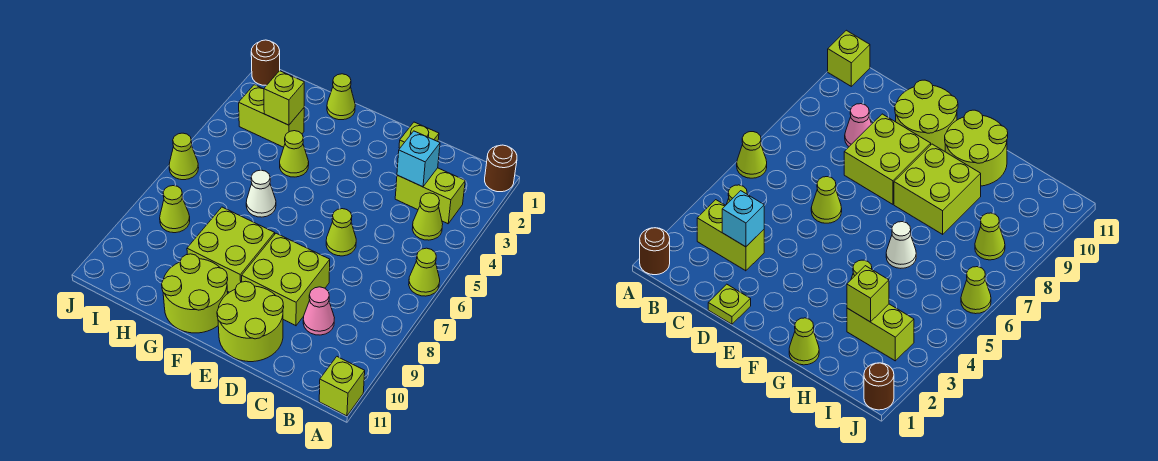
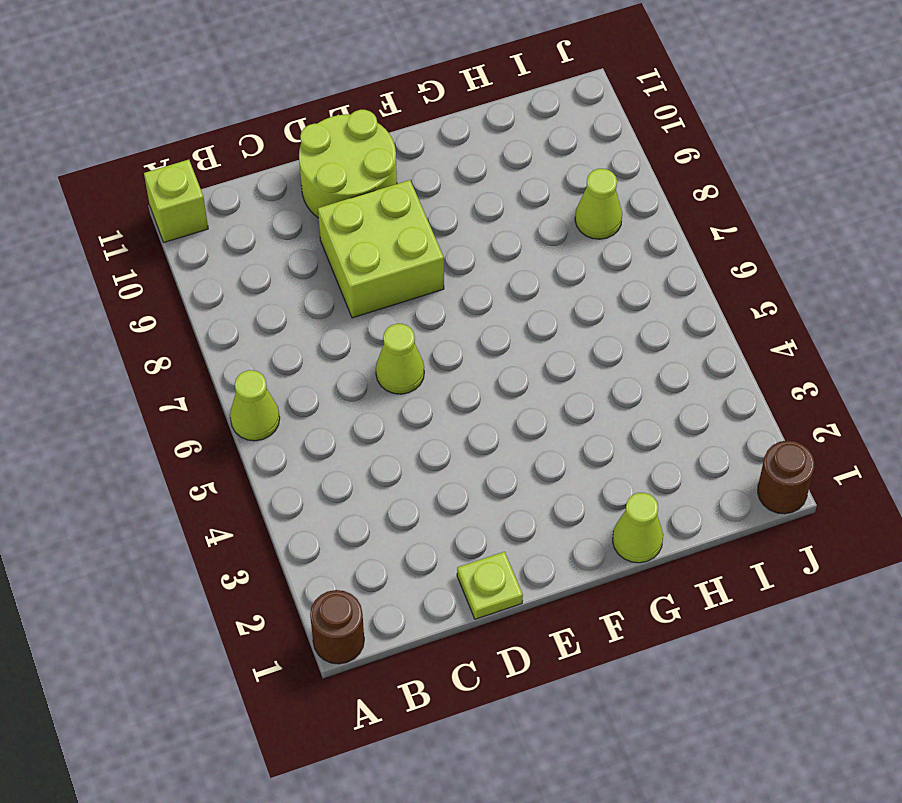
none -> lime brick B3:C3 level 1
none -> lime cone B4 level 1
none -> pink cone C9 level 1

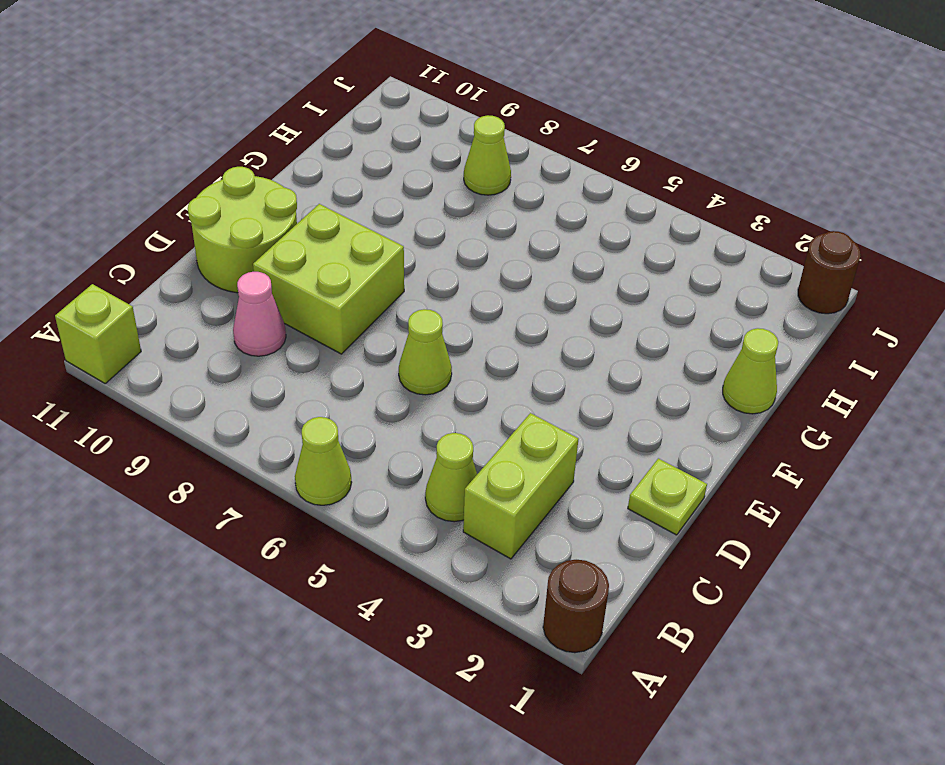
none -> lime brick F8:G9 level 1
none -> lime round brick F10:G11 level 1
none -> lime cone G4 level 1

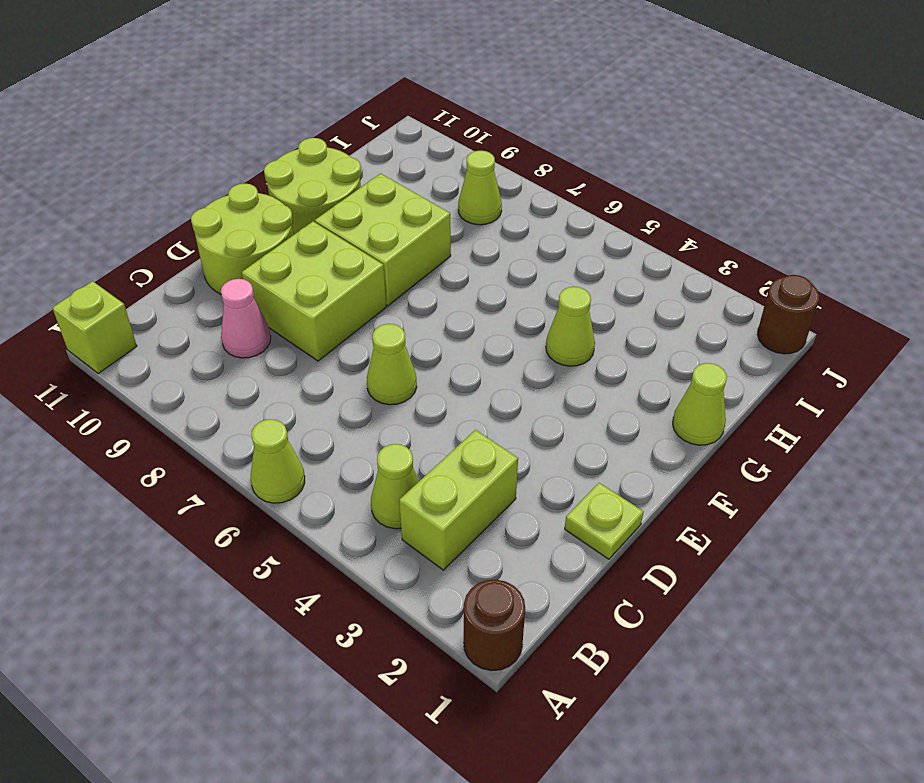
none -> white cone G6 level 1
none -> lime brick H3:I3 level 1
none -> lime cone J6 level 1

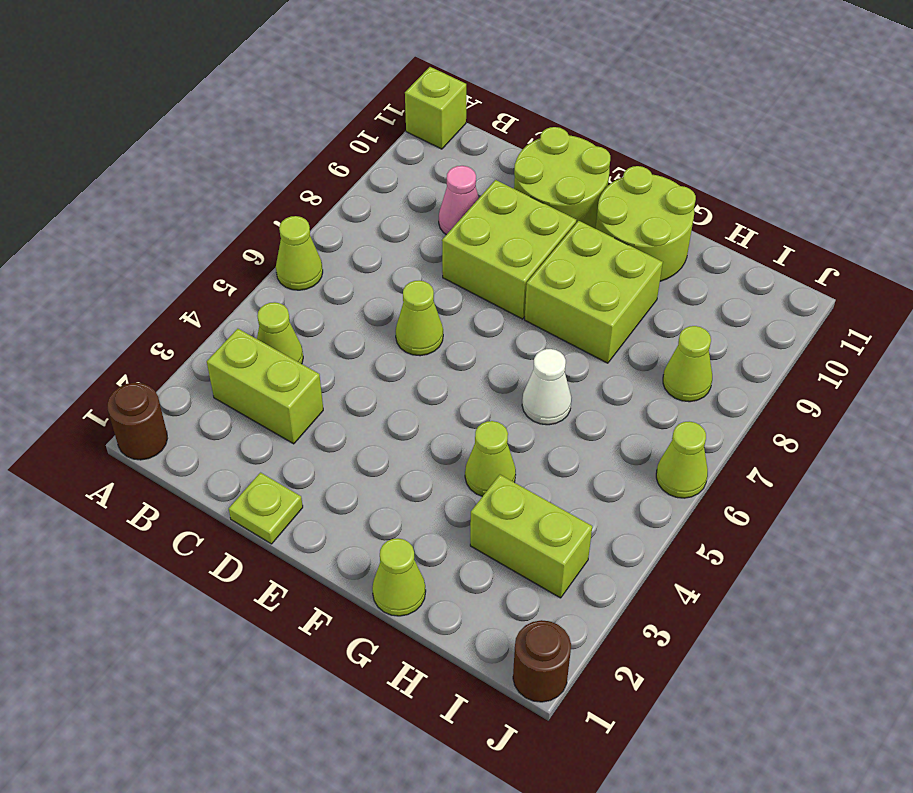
none -> cyan brick C3 level 2
none -> lime brick H3 level 2

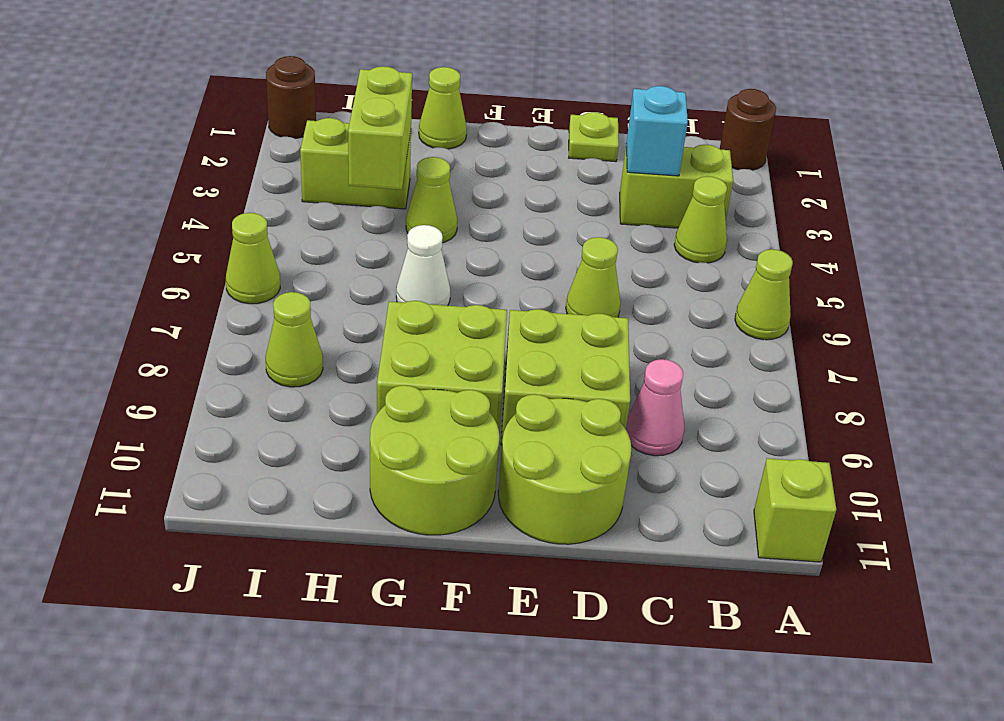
lime brick H3:H4 level 2 -> lime brick H3 level 2

